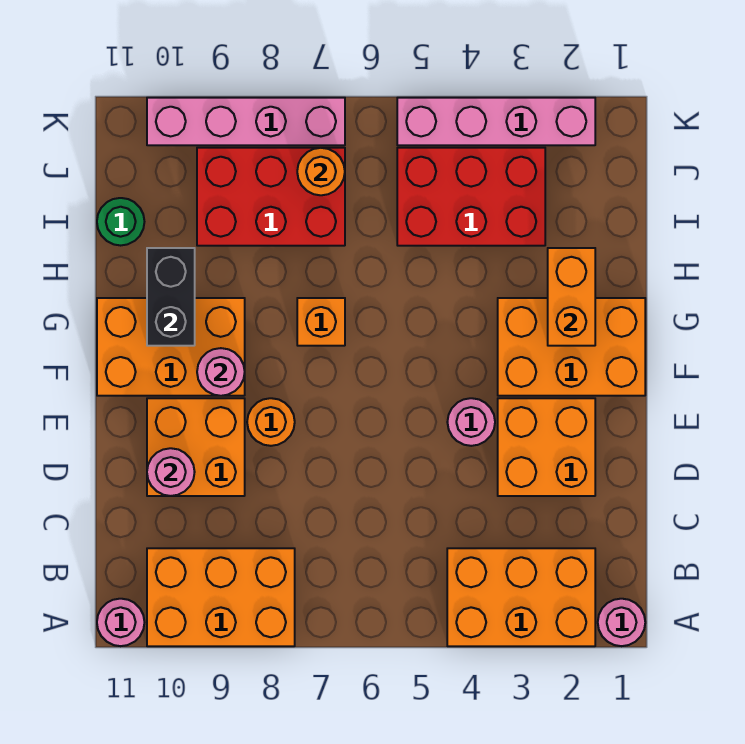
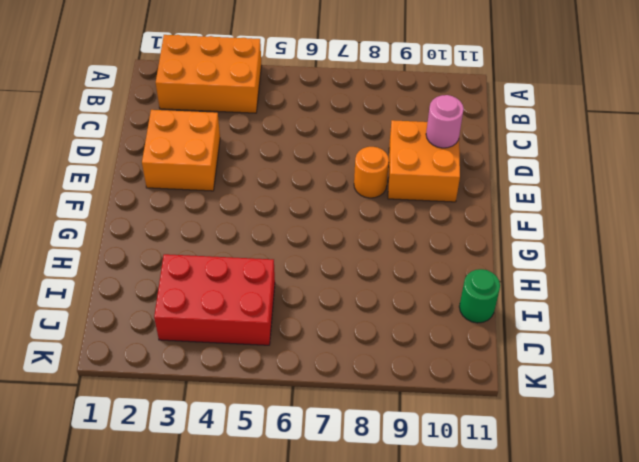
none -> pink round brick A1 level 1
none -> orange brick A8:B10 level 1
none -> pink round brick A11 level 1

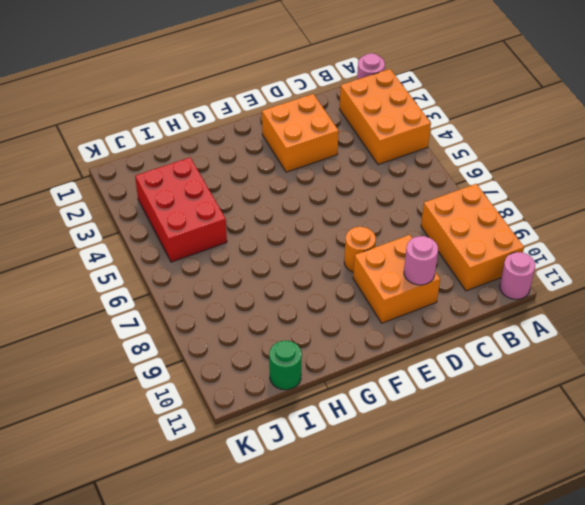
none -> pink round brick E4 level 1
none -> orange brick F1:G3 level 1
none -> orange brick F9:G11 level 1

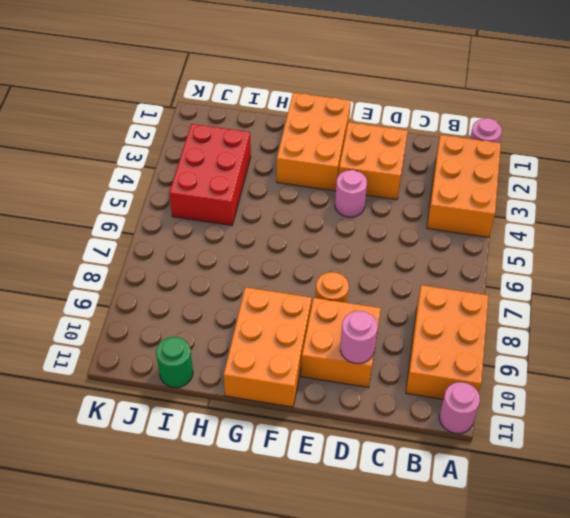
none -> orange brick G7 level 1
none -> red brick I7:J9 level 1
none -> pink brick K2:K5 level 1

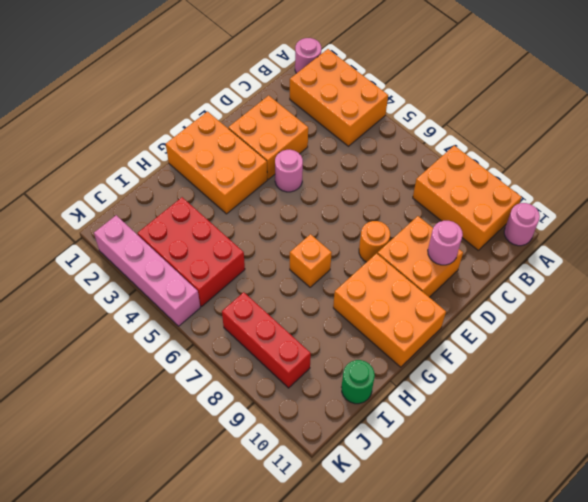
red brick J7:J9 level 1 -> red brick I7:J9 level 1
none -> pink brick K7:K10 level 1
none -> pink round brick F9 level 2
none -> orange brick G2:H2 level 2

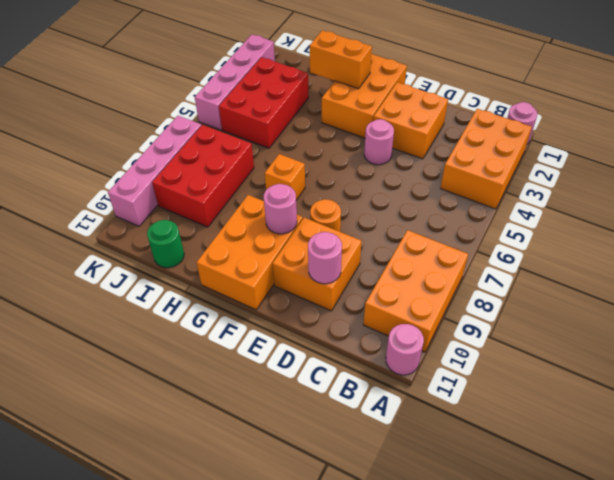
none -> black brick G10:H10 level 2
none -> orange round brick J7 level 2

